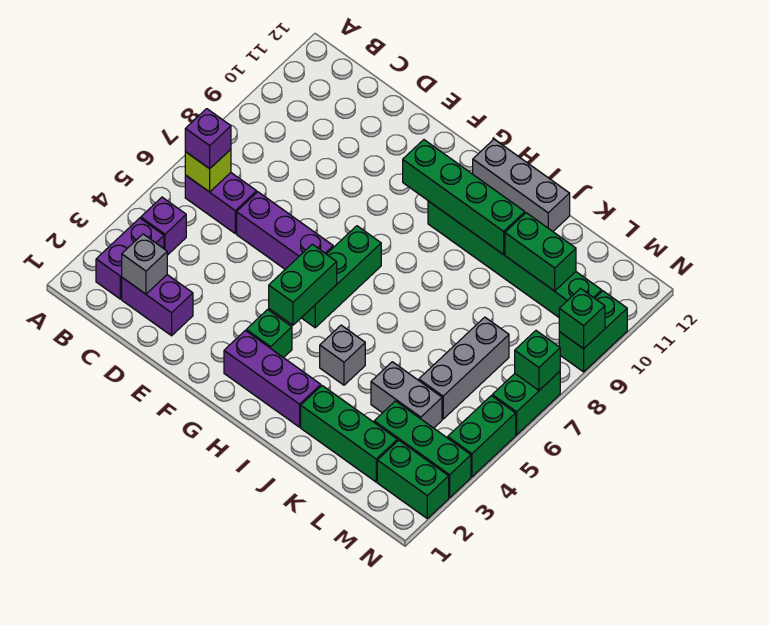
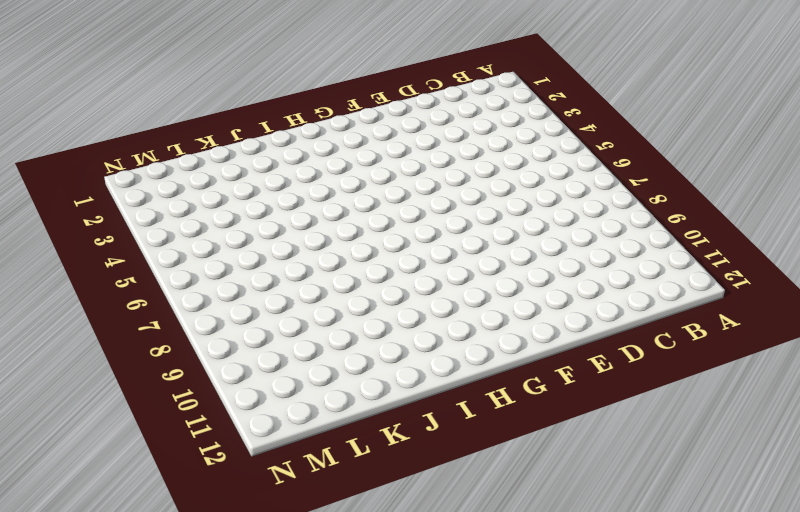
none -> purple brick B2:B3 level 1
none -> purple brick B4 level 1
none -> purple brick B6:C6 level 1

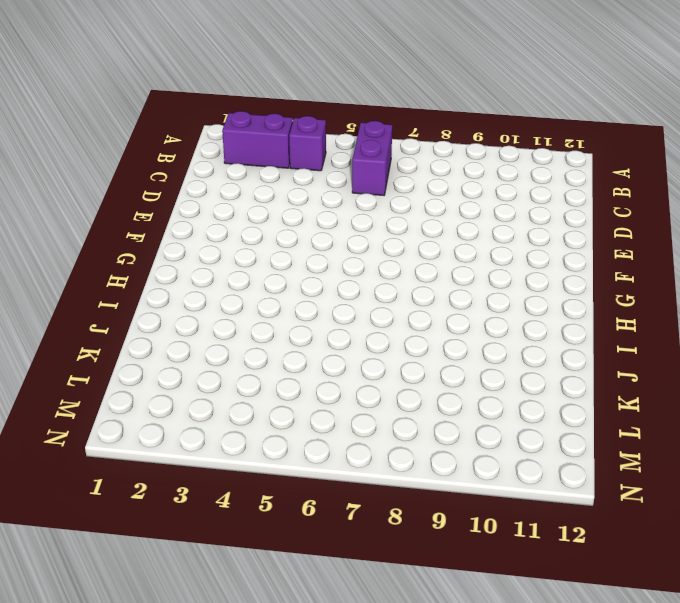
none -> purple brick C2:D2 level 1
none -> purple brick D6:F6 level 1
none -> purple brick G2:I2 level 1

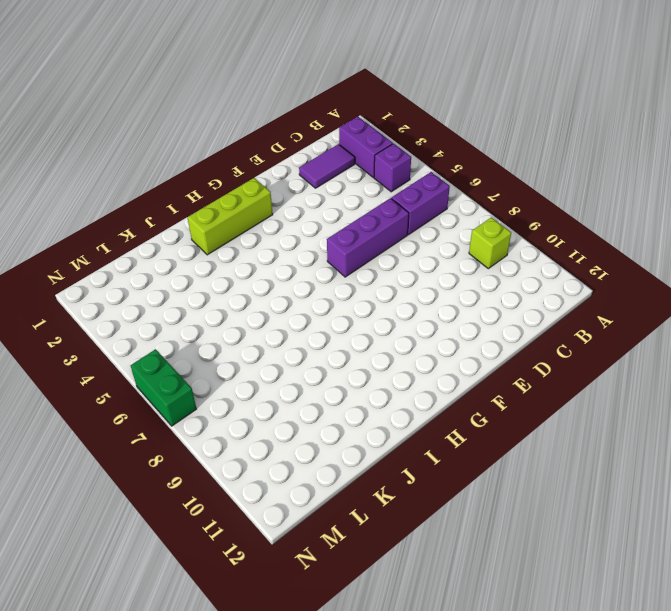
lime brick B9 level 1 -> lime brick B6 level 2
purple tile C2:D2 level 1 -> purple brick C2:D2 level 1
lime brick G2:I2 level 1 -> purple brick G2:I2 level 1
none -> green brick G3 level 1
none -> green brick G5:G7 level 1
none -> green brick H10:M10 level 1

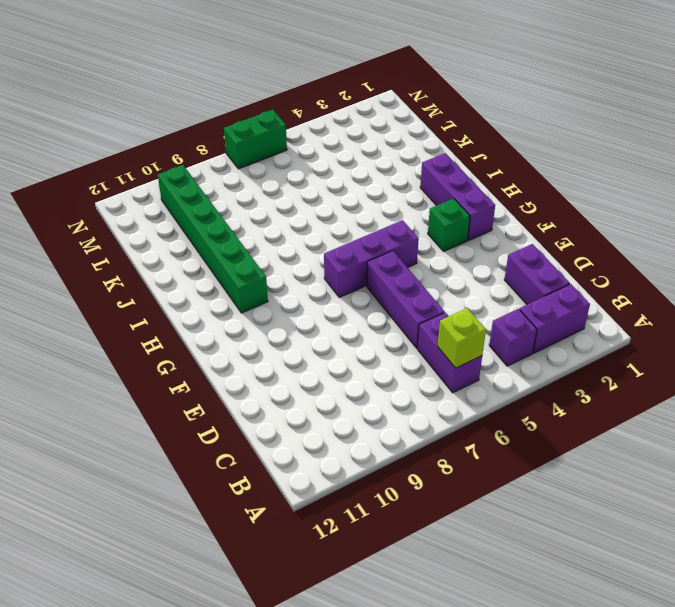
purple brick G5:G7 level 1 -> green brick G5:G7 level 1
none -> grey brick H12:J12 level 1
none -> grey brick I4 level 1
none -> green brick J2:L2 level 1

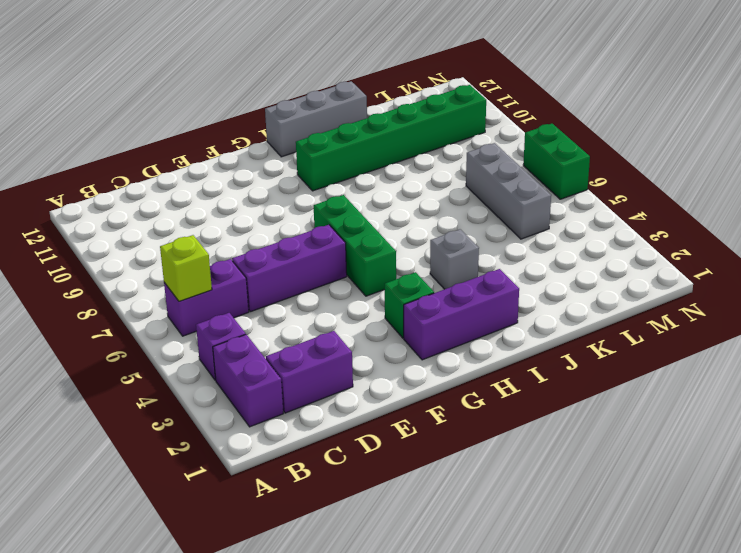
none -> green brick J2:L2 level 1
none -> grey brick K4:L4 level 1
none -> green brick L3:N3 level 1

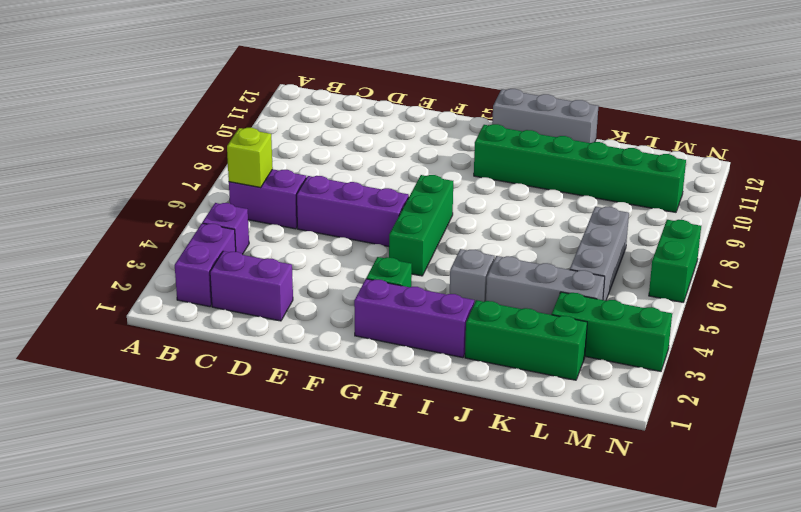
grey brick J4:L4 level 1 -> grey brick K4:L4 level 1
none -> green brick M2:N2 level 1
none -> green brick N4:N5 level 1
none -> green brick N9:N10 level 1

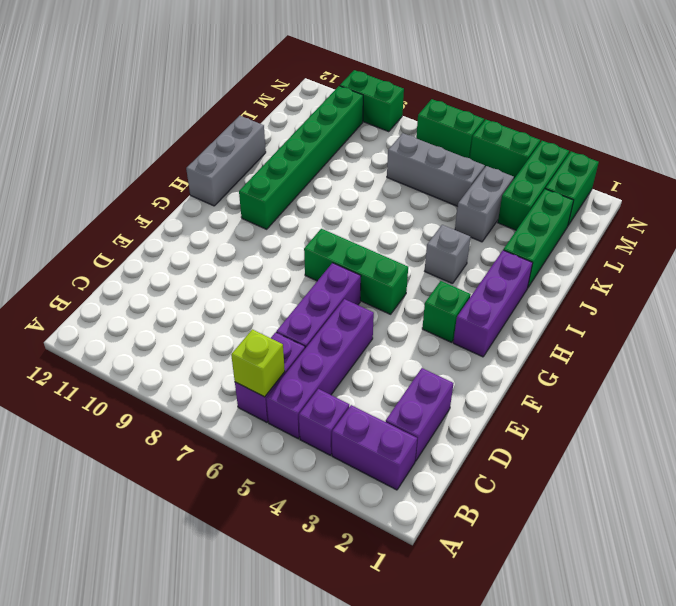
purple brick B5:E5 level 1 -> none
none -> grey brick C2 level 2
none -> green brick G4:G5 level 2
none -> green brick G10:J10 level 2

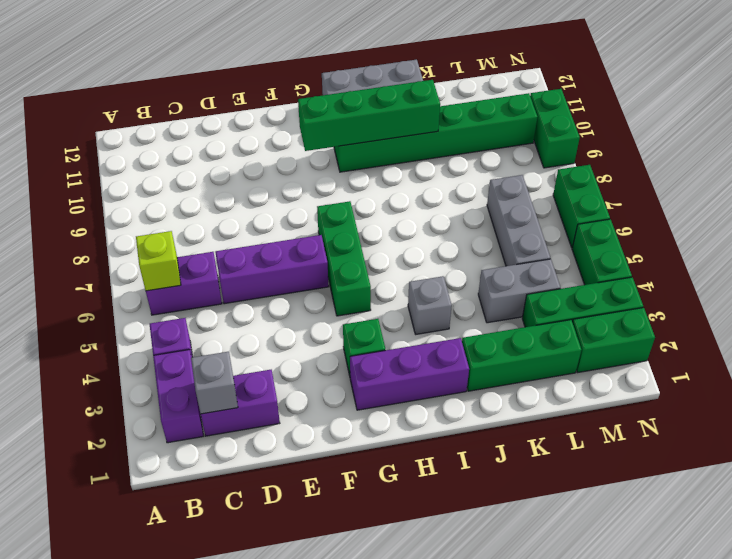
none -> green brick G4:G5 level 2
none -> green brick K10:L10 level 2
none -> green brick N7 level 2

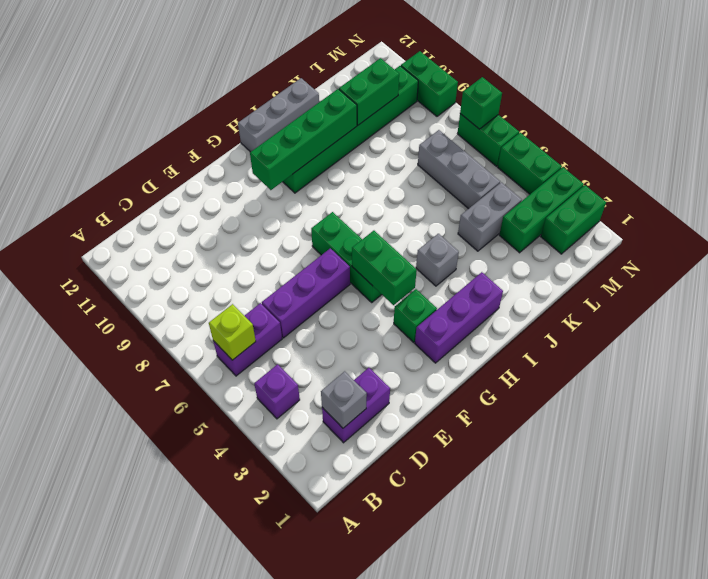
none -> purple brick B2:B3 level 1
none -> green brick J2:L2 level 1
none -> green brick N9 level 2

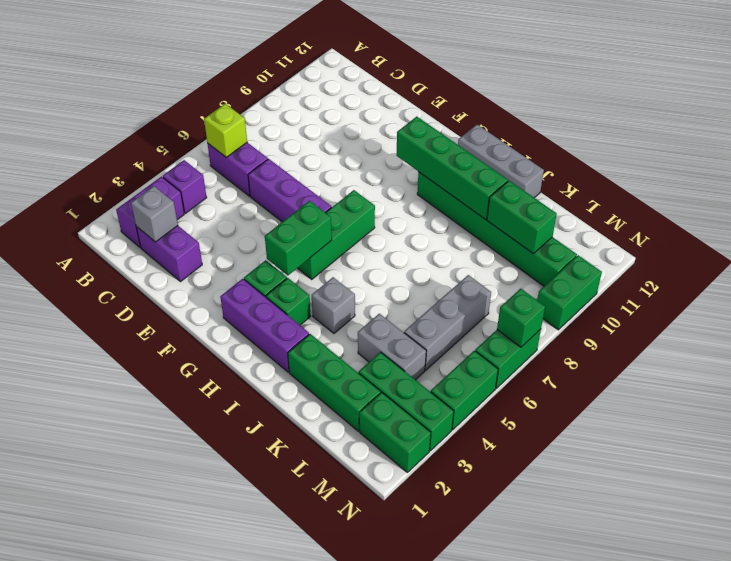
green brick H3 level 1 -> green brick N9 level 2
none -> purple brick B6 level 3

